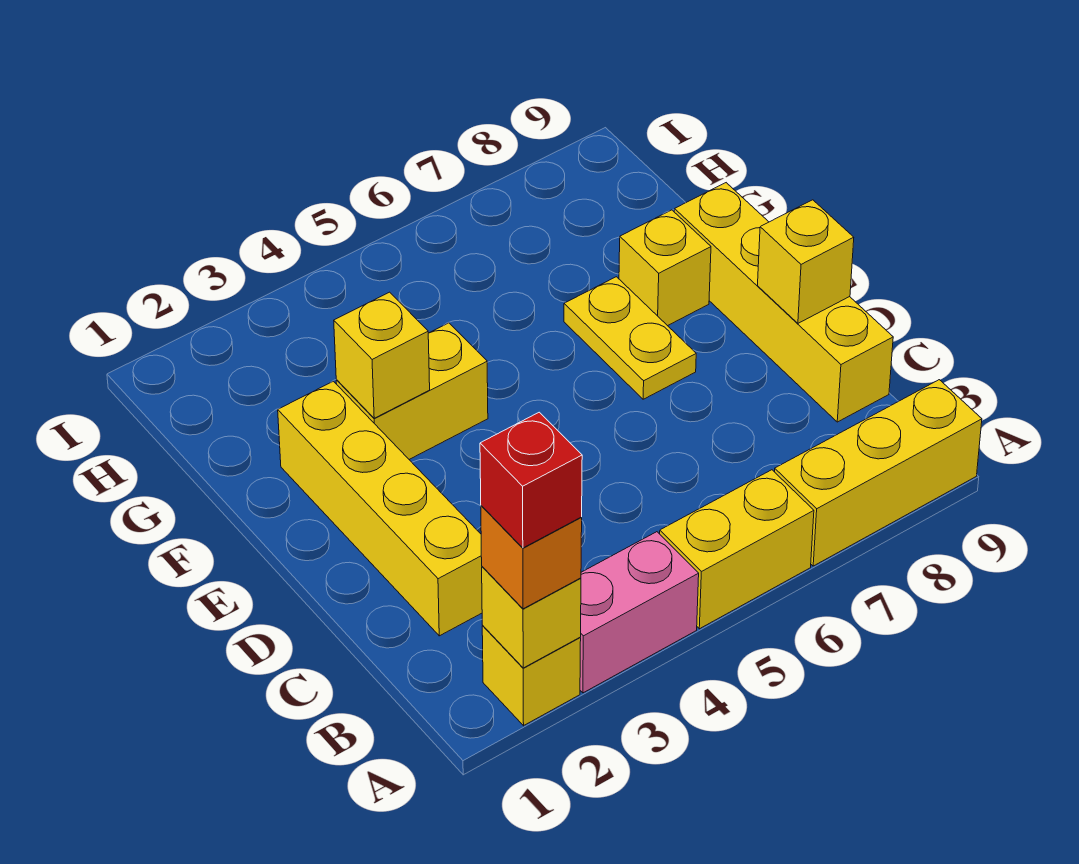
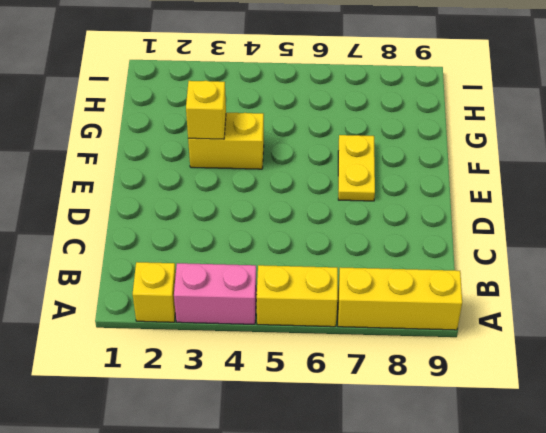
none -> yellow brick C2:F2 level 1
none -> yellow brick C9:F9 level 1
none -> yellow brick F8 level 1

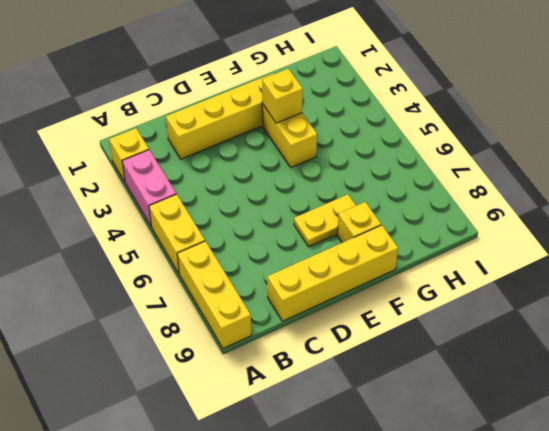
none -> yellow brick A2 level 2
none -> yellow brick D9 level 2
none -> orange brick A2 level 3

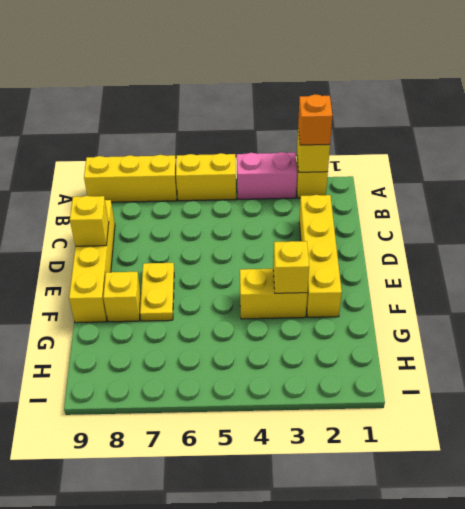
none -> red brick A2 level 4

